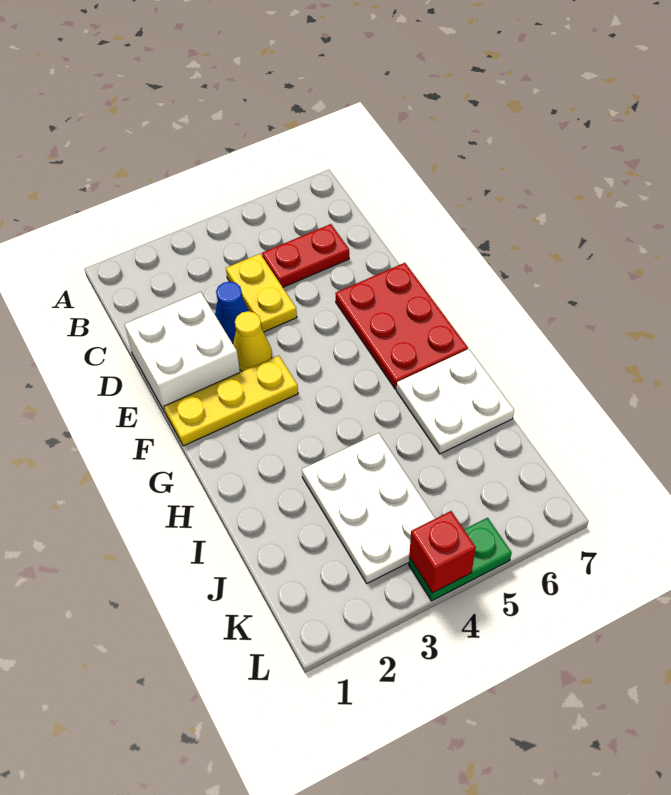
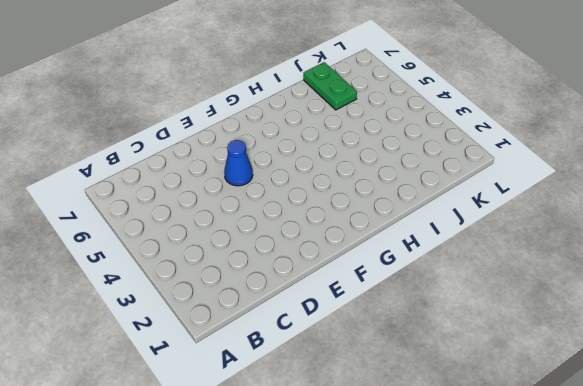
blue cone E5 level 1 -> blue cone D3 level 1
green plate J6:J7 level 1 -> green plate L4:L5 level 1
none -> yellow plate C4:D4 level 1
none -> red plate C5:C6 level 1

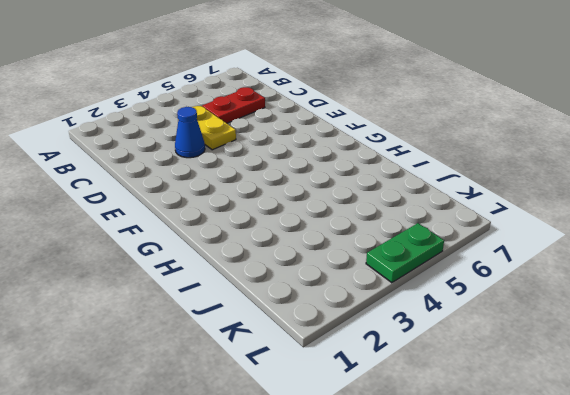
none -> white brick D1:E2 level 1
none -> yellow cone E3 level 1

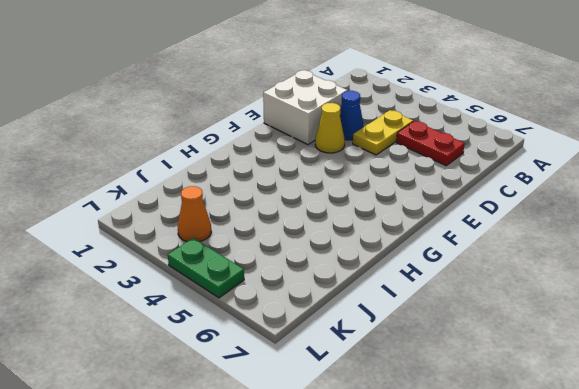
orange cone K3 level 1 -> white plate I3:K4 level 1
none -> red plate E6:G7 level 1
none -> yellow plate F1:F3 level 1

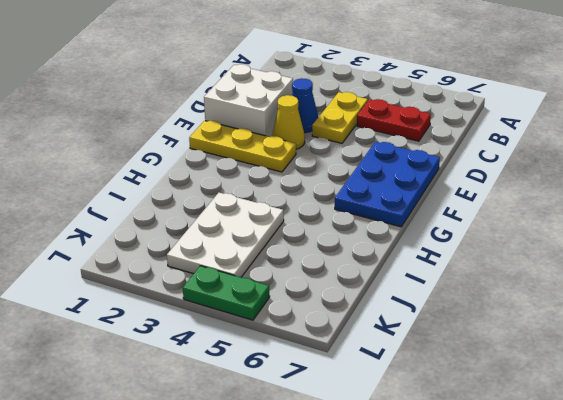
blue plate E6:G7 level 1 -> red plate E6:G7 level 1
none -> white plate H6:I7 level 1
none -> red brick L4 level 2

